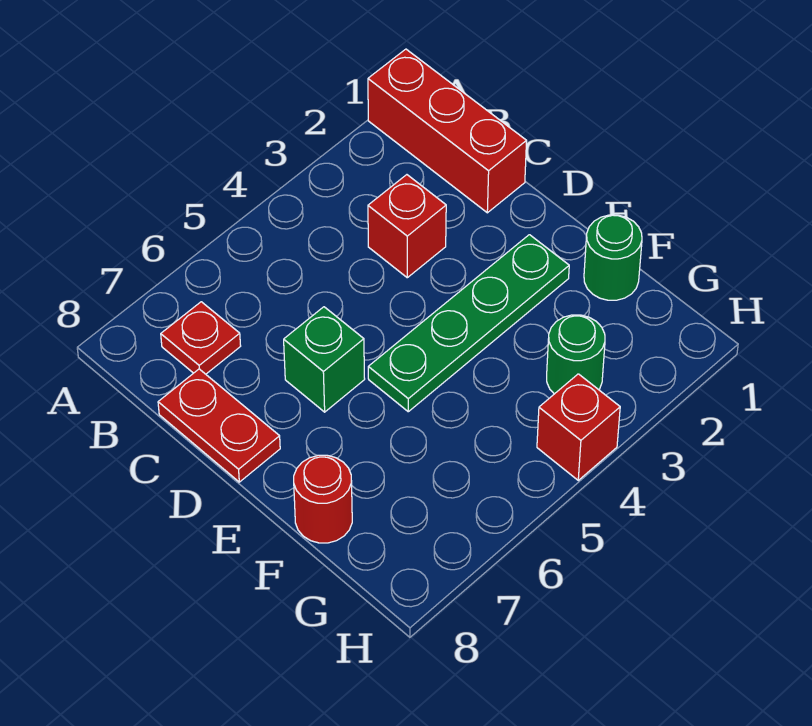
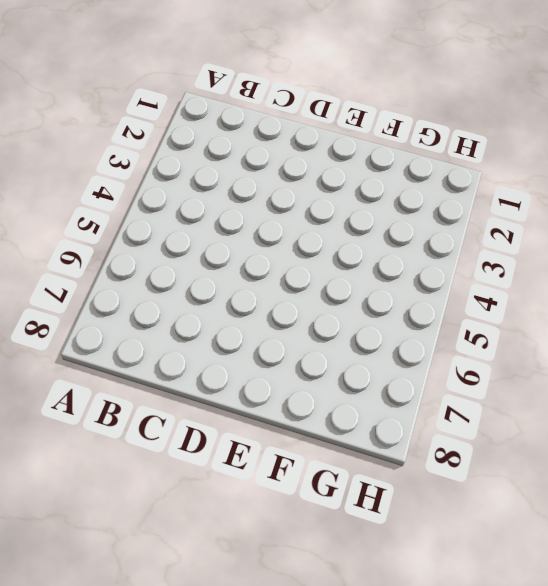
none -> red brick A1:C1 level 1
none -> red plate B7 level 1

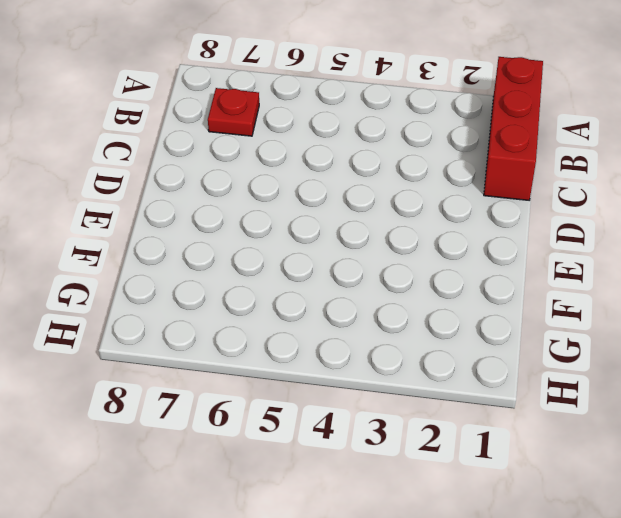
none -> red brick C3 level 1
none -> red plate C8:D8 level 1

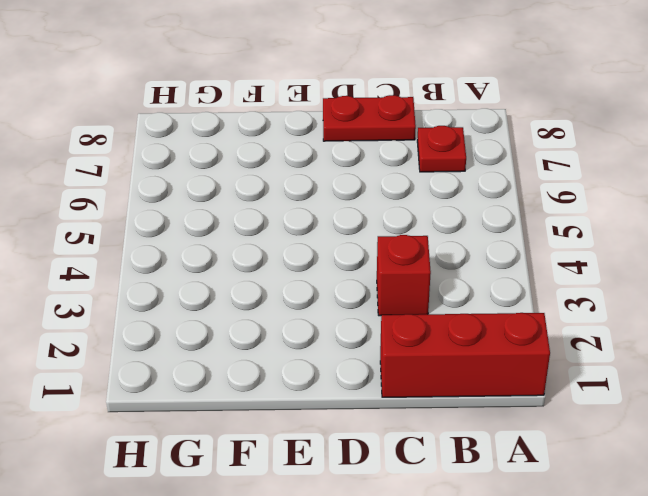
none -> green brick D6 level 1
none -> green plate E2:E5 level 1

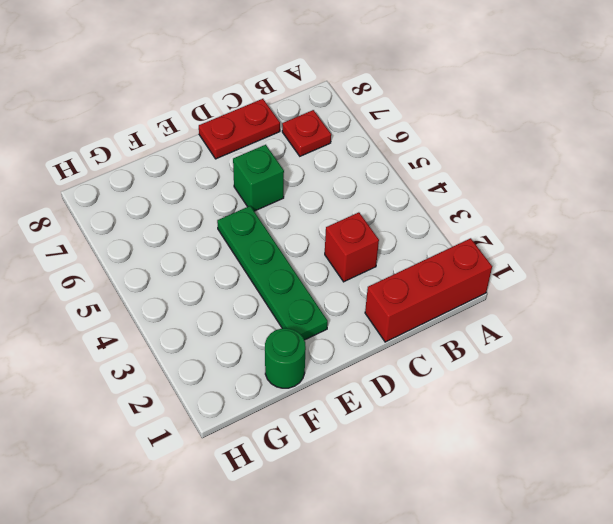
none -> red round brick F8 level 1
none -> green round brick G3 level 1

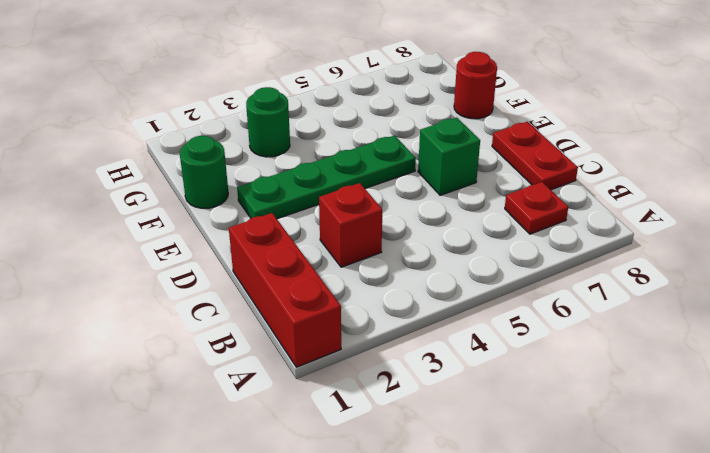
none -> red brick H4 level 1

